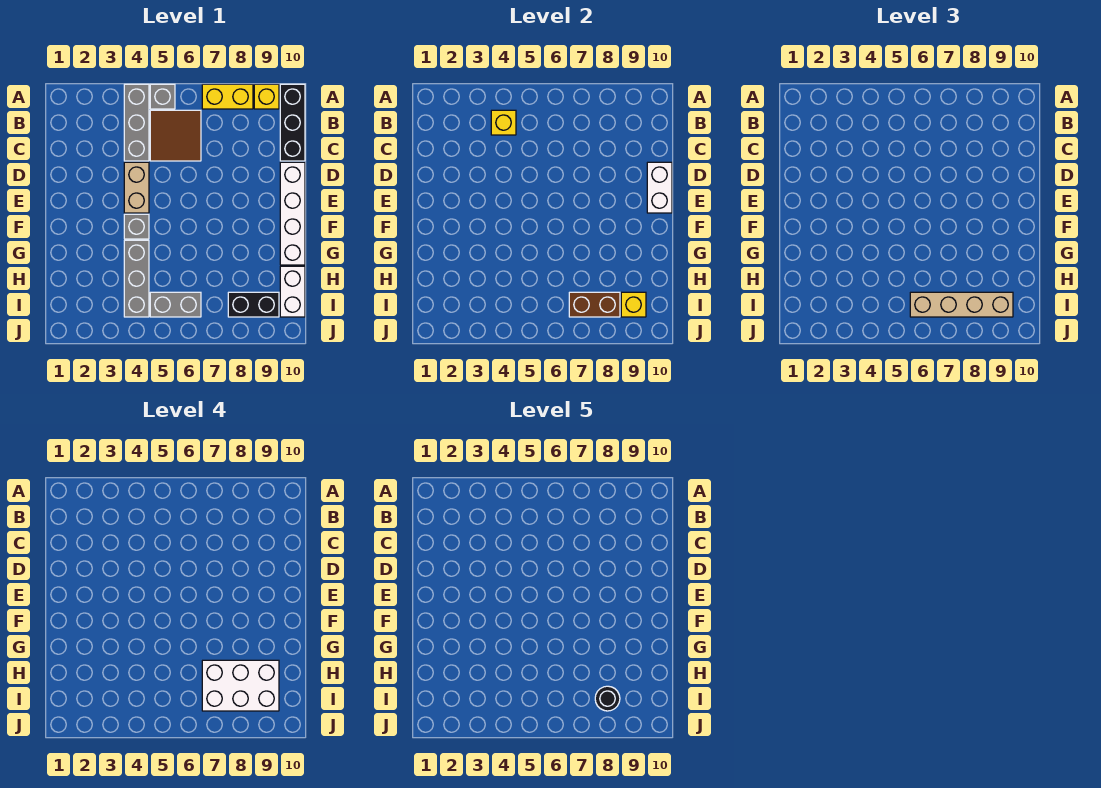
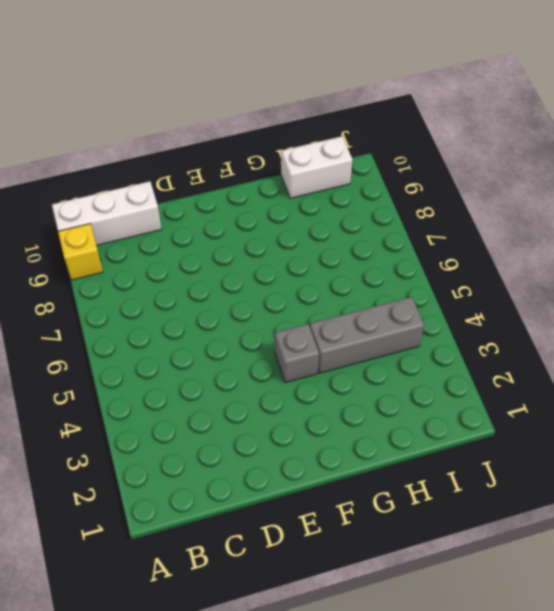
white brick A10:C10 level 1 -> black brick A10:C10 level 1
none -> grey brick A4:C4 level 1
none -> grey brick A5 level 1
none -> yellow brick A7:A8 level 1

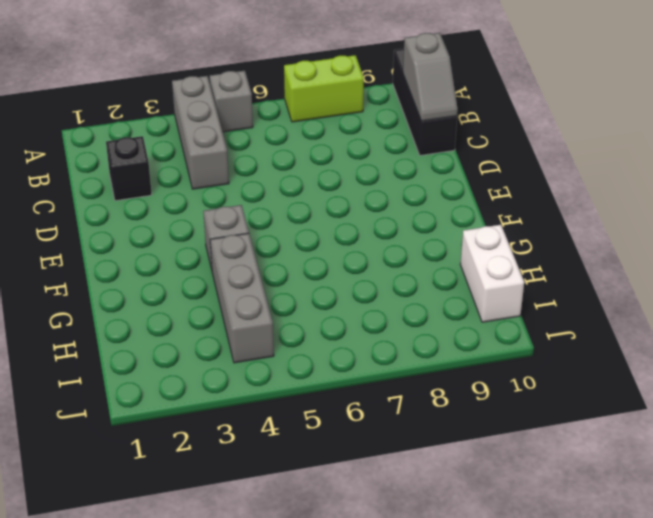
lime brick A7:A8 level 1 -> yellow brick A7:A8 level 1
grey slope B10:C10 level 2 top B -> none
black brick C2 level 1 -> none
none -> yellow brick A9 level 1
none -> brown tile B5:C6 level 1
none -> tan brick D4:E4 level 1

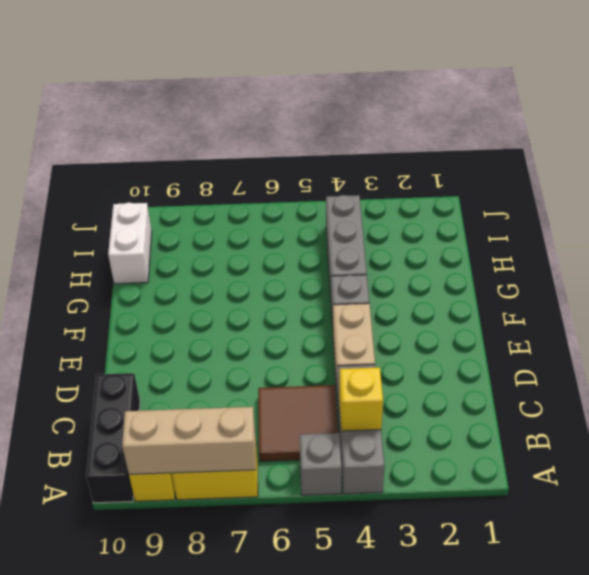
tan brick A7:A9 level 2 -> none
none -> white brick D10:G10 level 1
none -> grey brick I5:I6 level 1
none -> black brick I8:I9 level 1

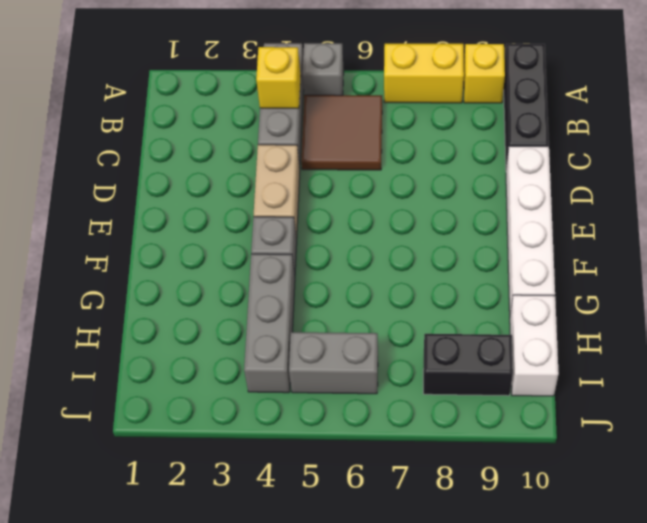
none -> white brick D10:E10 level 2
none -> brown brick I7:I8 level 2
none -> yellow brick I9 level 2

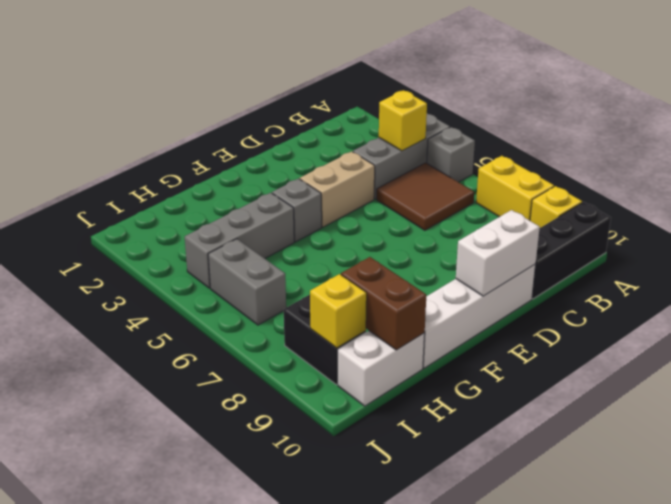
brown brick H9:H10 level 2 -> brown brick I7:I8 level 2
none -> tan brick I6:I9 level 3
none -> white brick H7:I9 level 4
none -> black round brick I8 level 5

